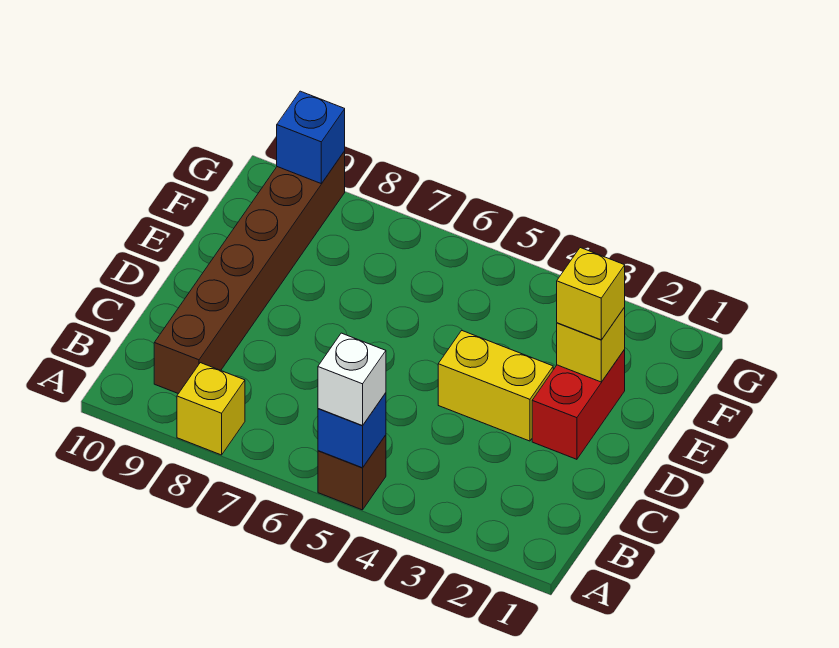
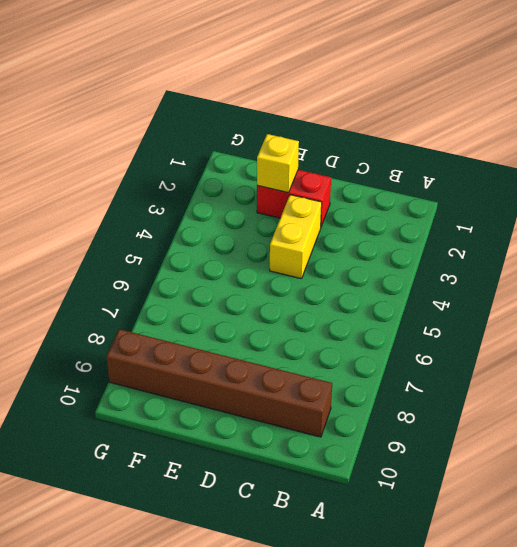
none -> brown brick A5 level 1
none -> yellow brick A8 level 1

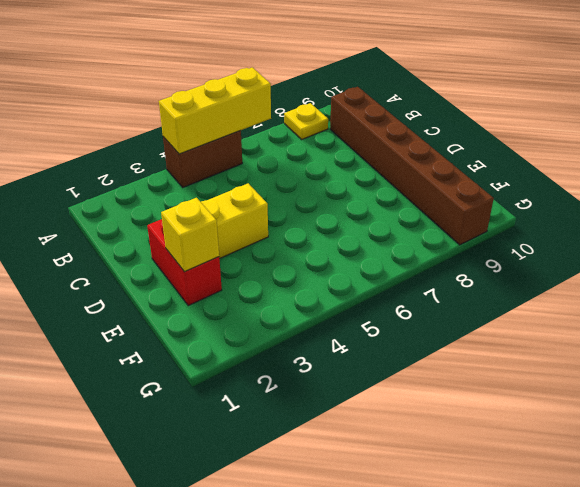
brown brick A4:A5 level 1 -> brown brick A5 level 1
yellow brick A4:A6 level 2 -> blue brick A5 level 2
yellow plate A8 level 1 -> yellow brick A8 level 1
none -> blue brick G9 level 2
none -> white brick A5 level 3

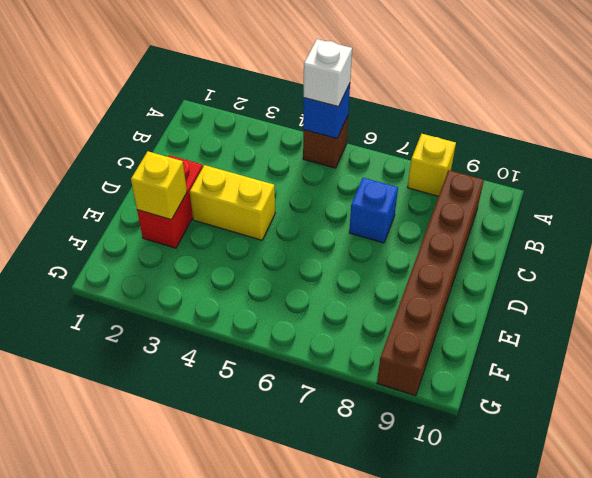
blue brick C7 level 1 -> blue brick G9 level 2
none -> yellow brick E2 level 3

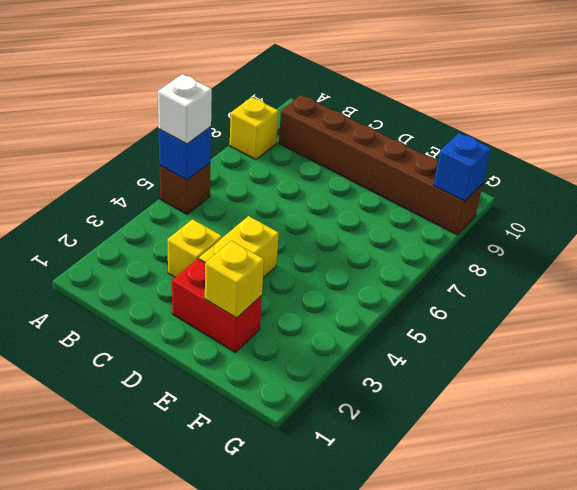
yellow brick C3 level 1 -> yellow brick E2 level 3

